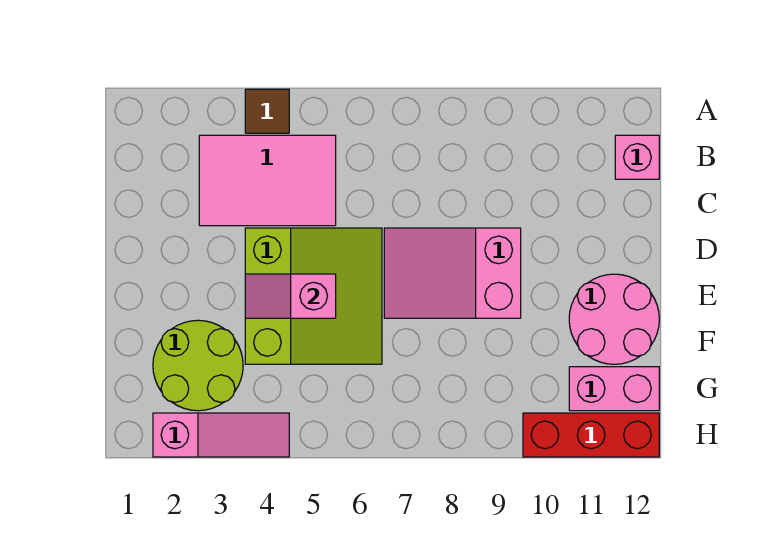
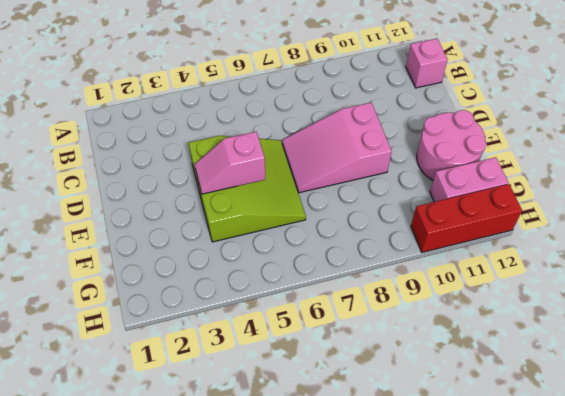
none -> brown tile A4 level 1
none -> pink tile B3:C5 level 1

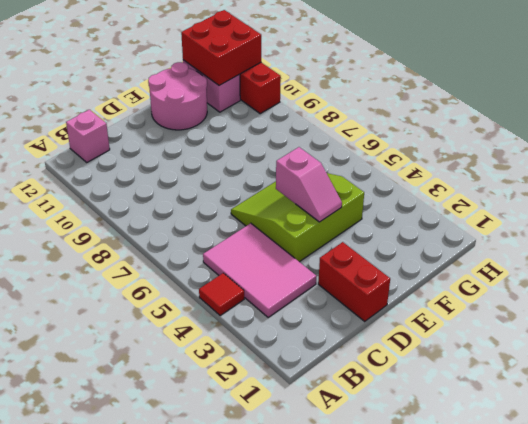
red tile A4 level 1 -> brown tile A4 level 1
red brick D1:D2 level 1 -> none
red brick G11:H12 level 2 -> none
none -> pink slope D7:E9 level 1 top 9
none -> lime round brick F2:G3 level 1

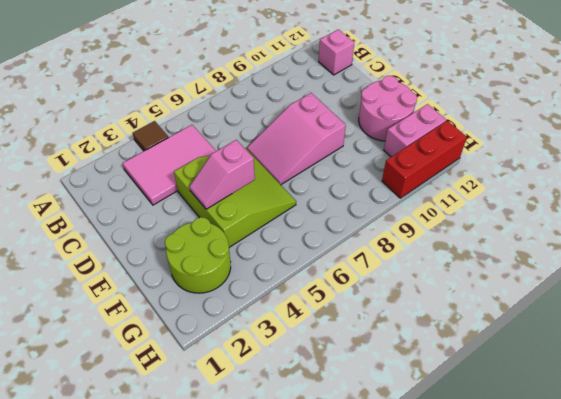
none -> pink slope H2:H4 level 1 top 2

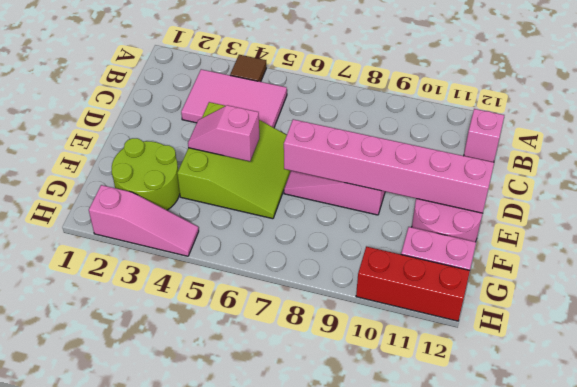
pink brick E7:E12 level 2 -> none

